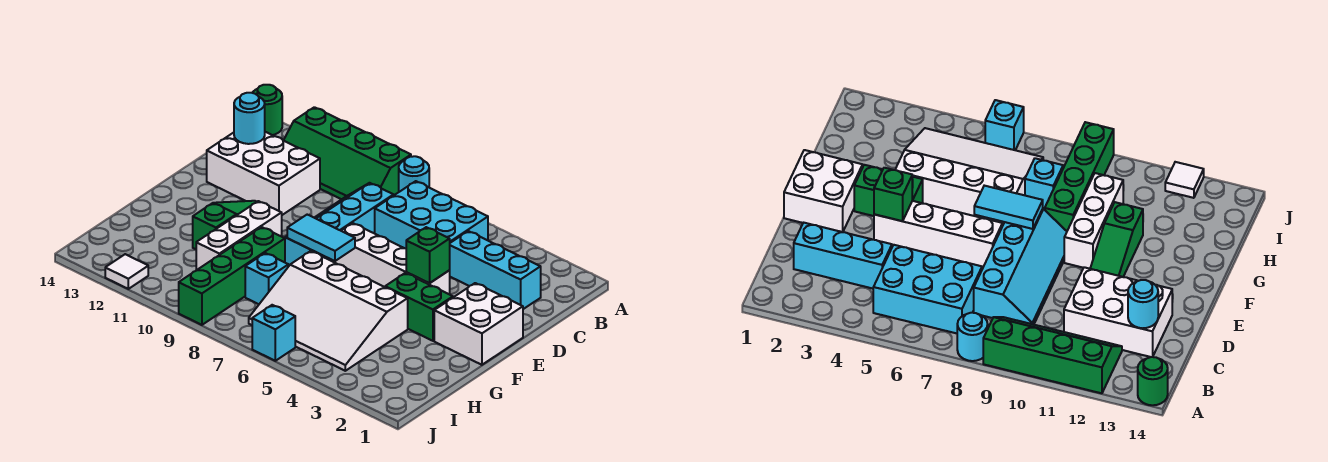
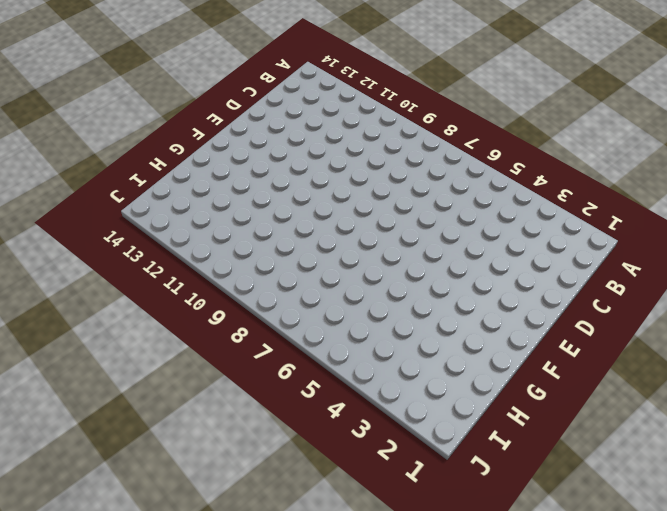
none -> cyan round brick A8 level 1
none -> green slope A9:B12 level 1 top A
none -> green round brick A14 level 1

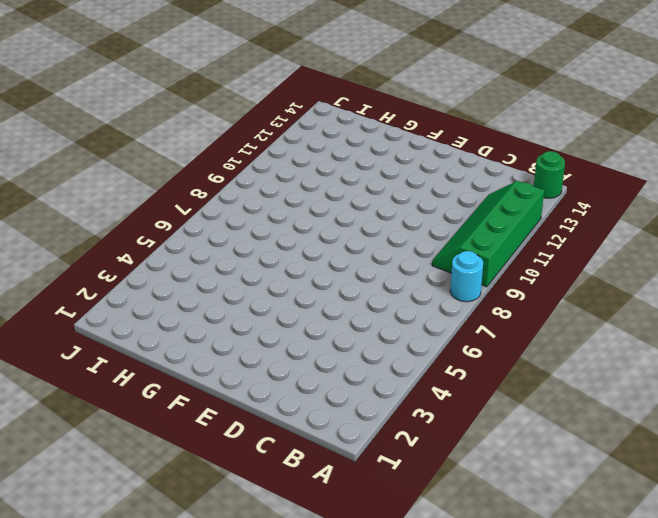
none -> cyan brick B5:C7 level 1
none -> cyan brick C2:C4 level 1
none -> cyan slope C8:F9 level 1 top 8

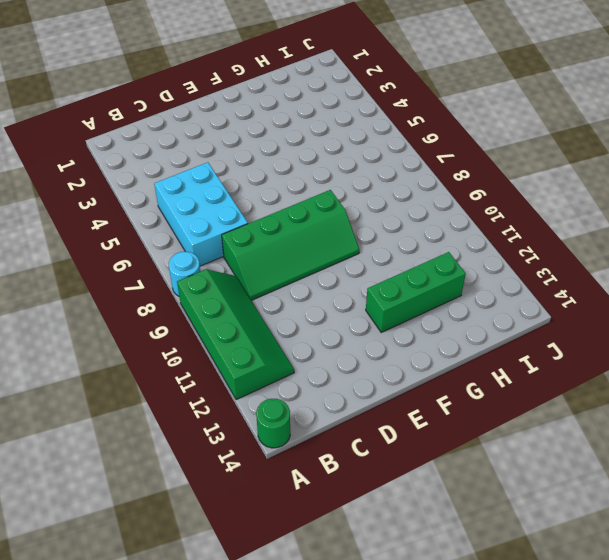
green slope C8:F9 level 1 top 8 -> cyan slope C8:F9 level 1 top 8
green brick F12:H12 level 1 -> none
none -> cyan brick C2:C4 level 1
none -> white brick C11:D13 level 1
none -> white brick E1:F2 level 1

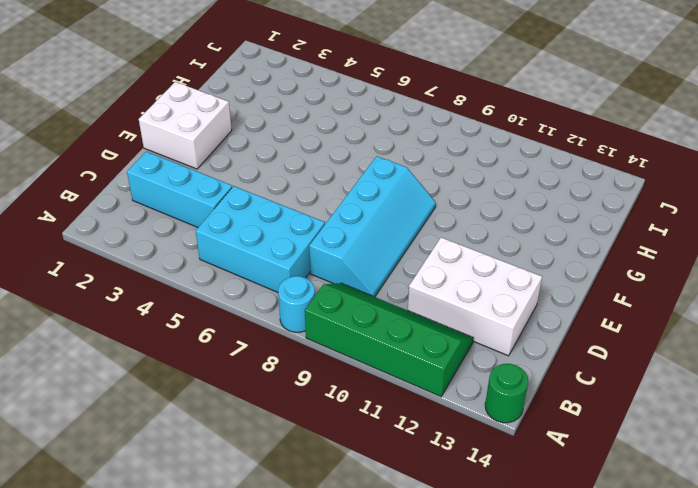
none -> white brick E4:E7 level 1
none -> green slope E11:G11 level 1 top G
none -> green brick F3:F4 level 1

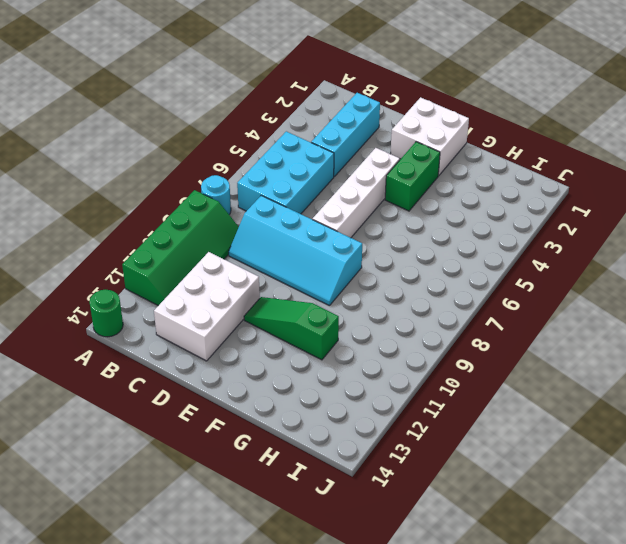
none -> white brick F10:H10 level 1
none -> white slope G4:I7 level 1 top G
none -> green brick G9:J9 level 1

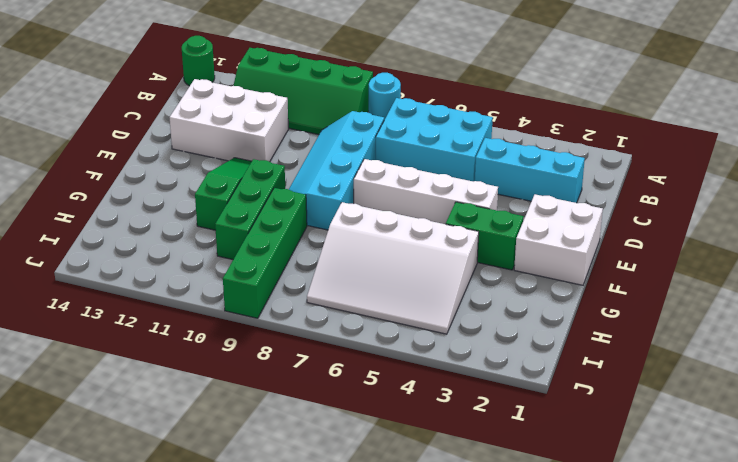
green brick F10:H10 level 1 -> white brick F10:H10 level 1
none -> cyan brick H8 level 1
none -> cyan brick J6 level 1
none -> white tile J12 level 1

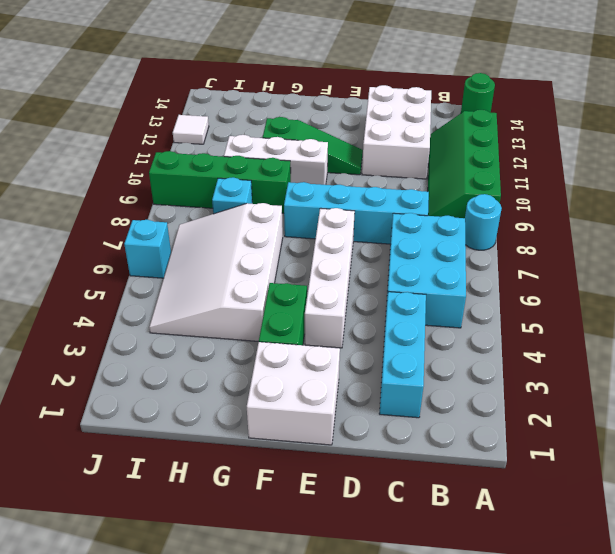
none -> cyan round brick C13 level 2
none -> green brick E4 level 2
none -> cyan tile F7:F8 level 2

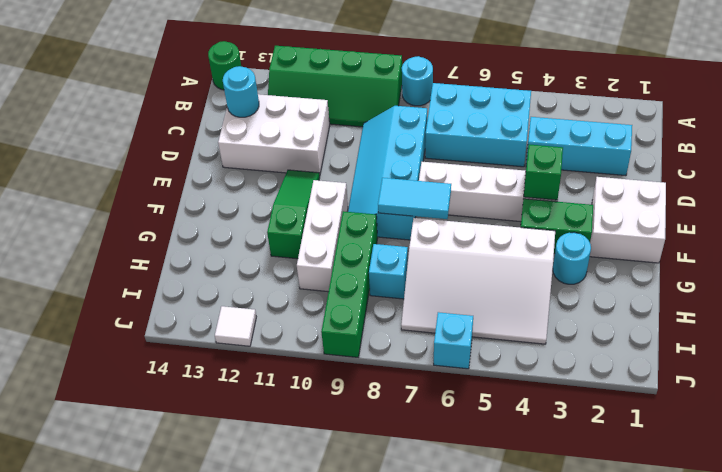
cyan round brick G3 level 1 -> none

